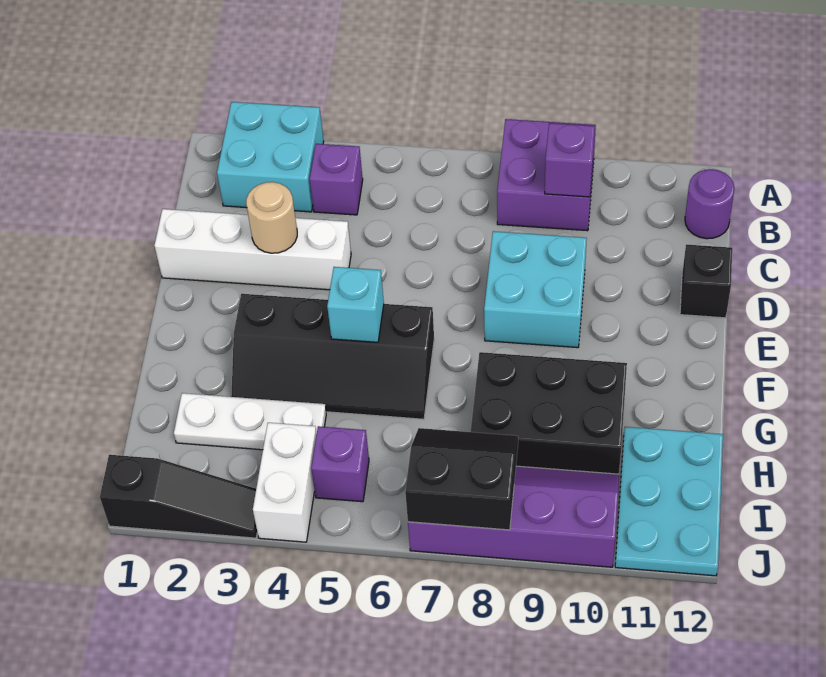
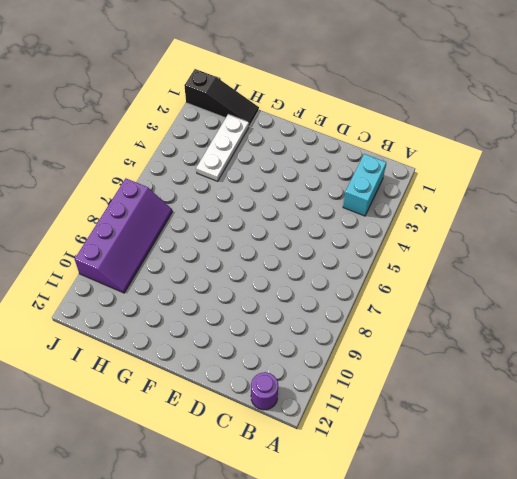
cyan brick B2:B3 level 1 -> cyan brick A2:B3 level 1
black slope H1:J1 level 1 top J -> black slope J1:J3 level 1 top 1
none -> purple brick A8:B9 level 1
none -> purple brick B4 level 1
none -> white brick D1:D4 level 1

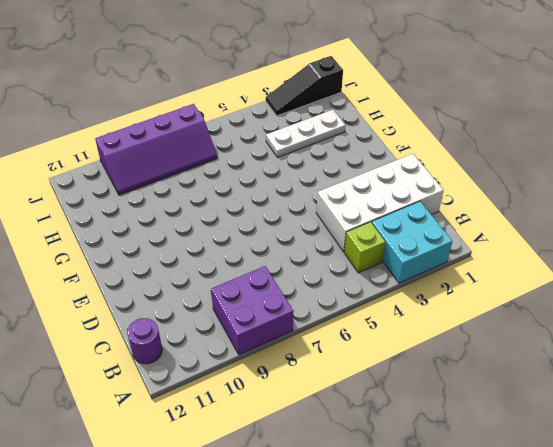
lime brick B4 level 1 -> purple brick B4 level 1
white brick C1:D4 level 1 -> white brick D1:D4 level 1
none -> cyan brick D8:E9 level 1
none -> black brick D12 level 1
none -> black slope F3:G6 level 1 top F

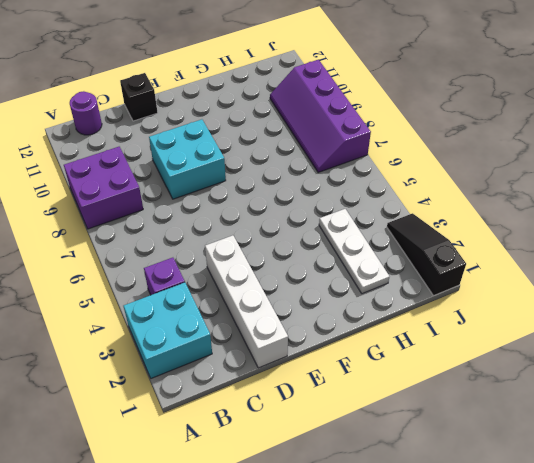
none -> black slope F3:G6 level 1 top F
none -> black brick G8:H10 level 1
none -> cyan plate H11:J12 level 1

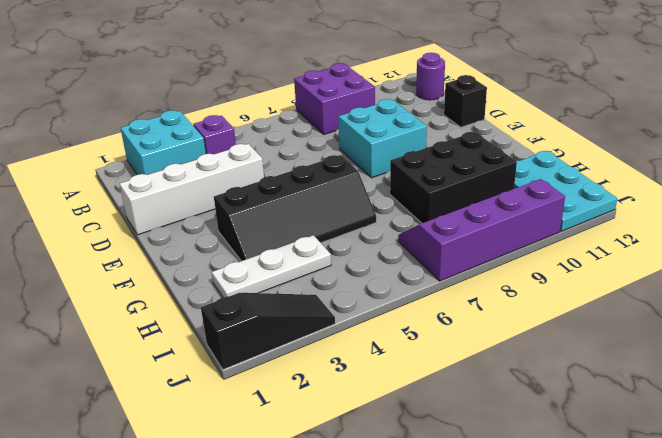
none -> white brick I4:J4 level 1
none -> purple brick I5 level 1
none -> purple brick B9 level 2

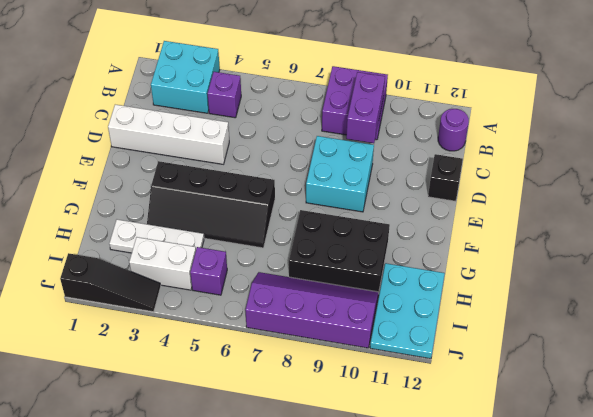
purple brick B9:C9 level 2 -> purple brick B9 level 2
white brick I3:I4 level 1 -> white brick I4:J4 level 1
none -> tan round brick D3 level 2
none -> cyan brick F5 level 2
none -> black slope I7:J8 level 2 top J

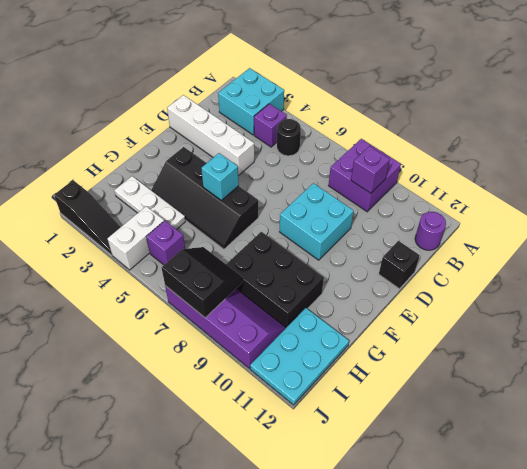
black round brick B5 level 1 -> none
none -> tan round brick D3 level 2

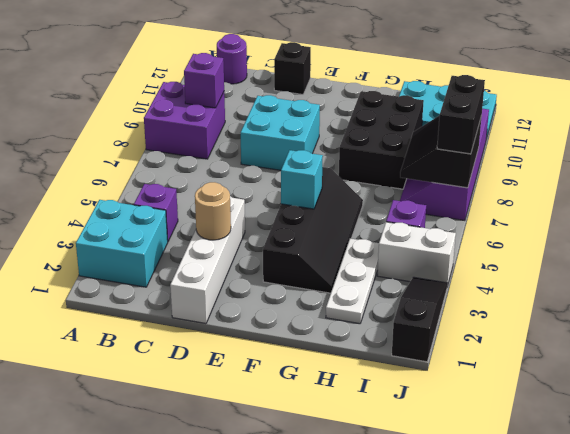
black brick J7:J8 level 3 -> none

